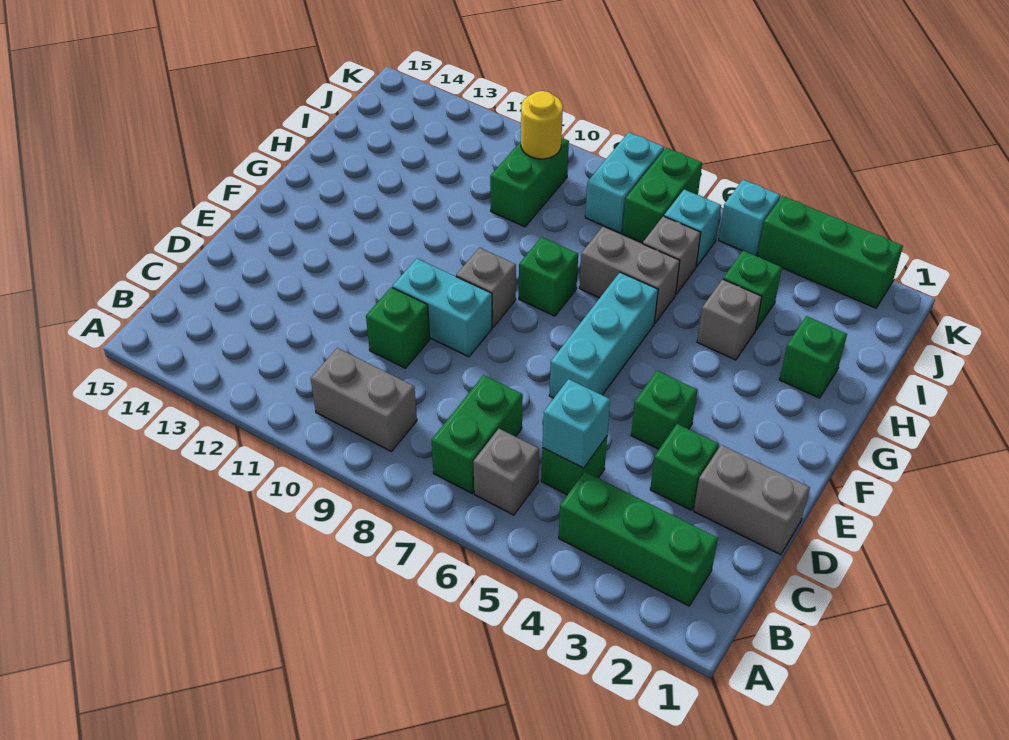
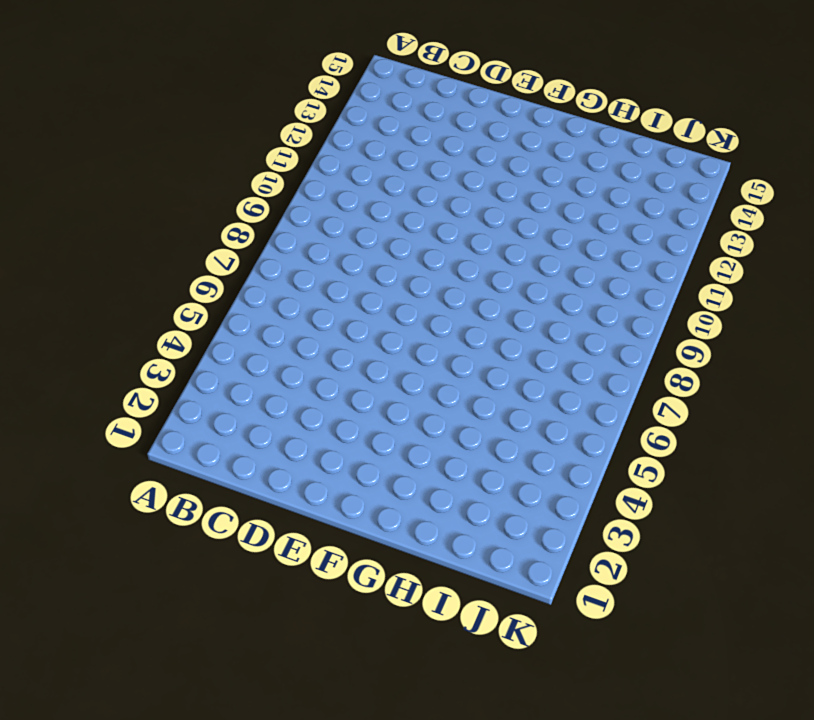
none -> green brick B2:B4 level 1
none -> grey brick B6 level 1
none -> green brick B7:C7 level 1

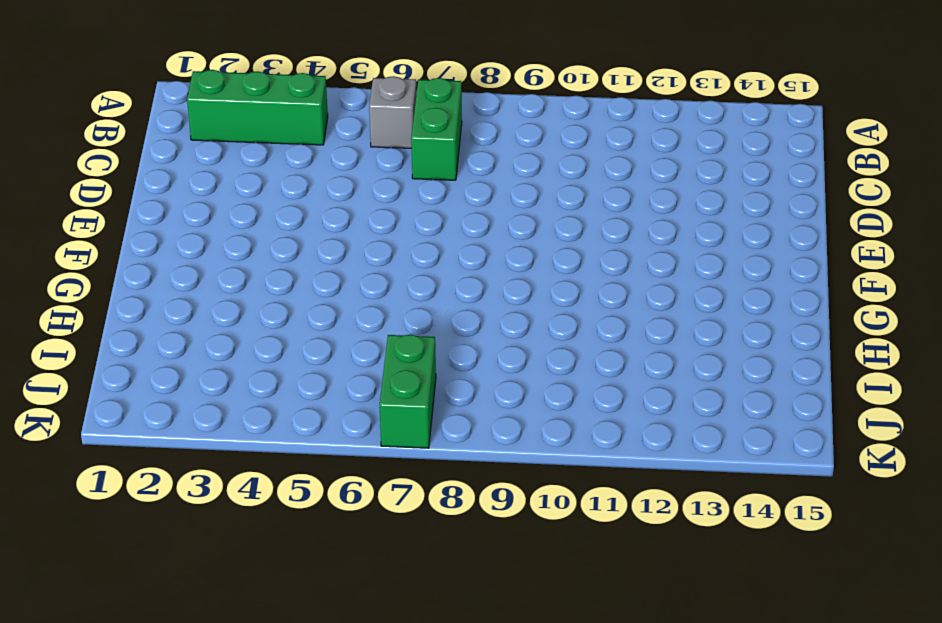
none -> grey brick B9:B10 level 1
none -> green brick C5 level 1
none -> grey brick D1:D2 level 1

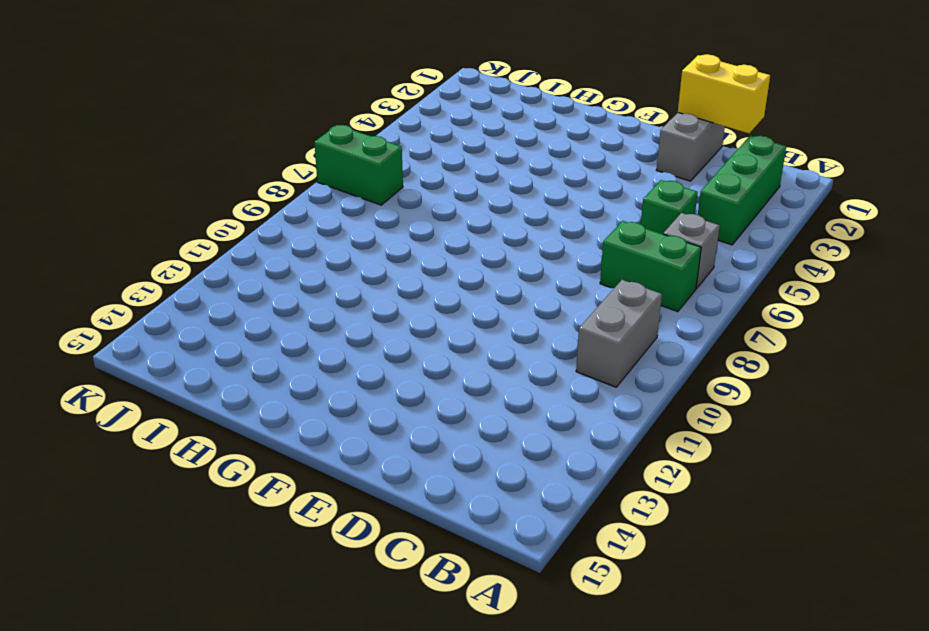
yellow brick C1:D1 level 2 -> none
none -> green brick D3 level 1
none -> green brick D10 level 1
none -> green brick E4 level 1

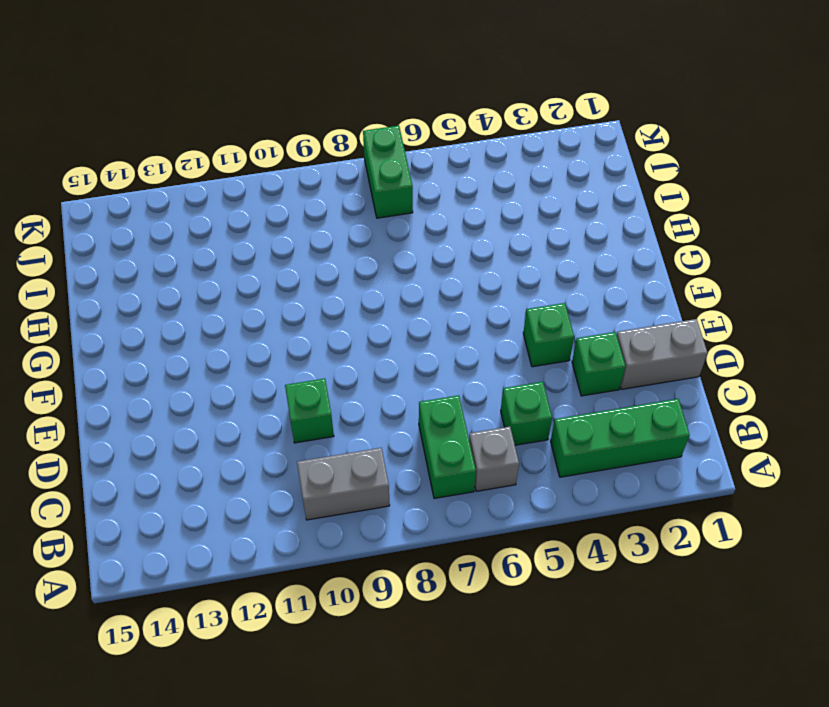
none -> cyan brick E6:G6 level 1
none -> cyan brick E9:E10 level 1
none -> grey brick F9 level 1

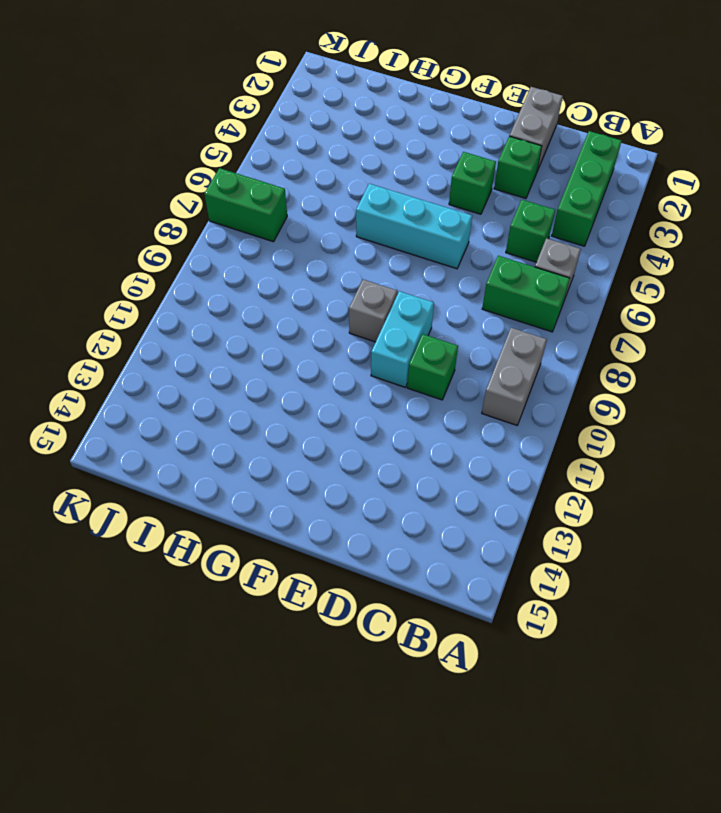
none -> green brick G8 level 1
none -> green brick H2 level 1
none -> grey brick H4 level 1

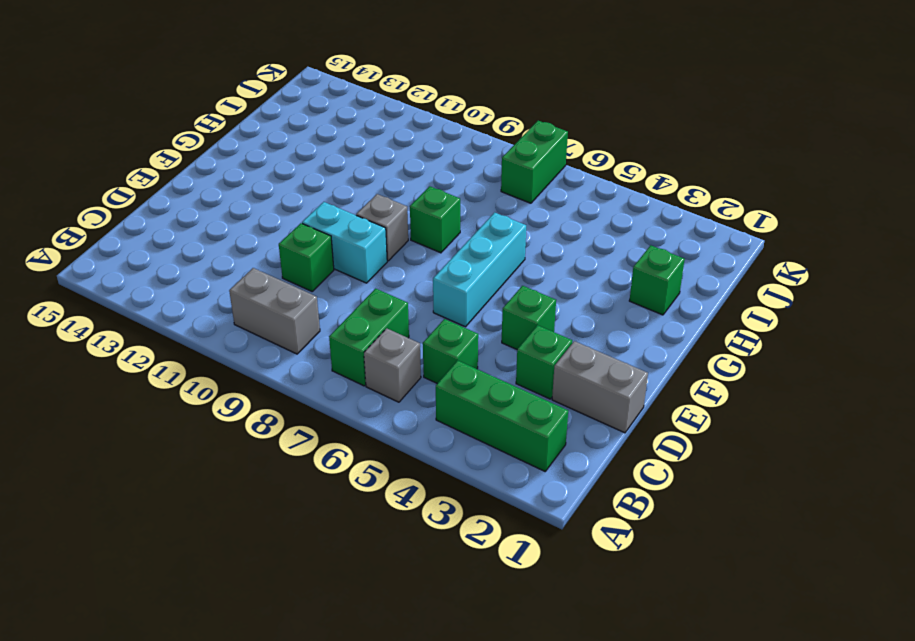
none -> grey brick H4 level 1
none -> grey brick H6:H7 level 1
none -> green brick I4 level 1

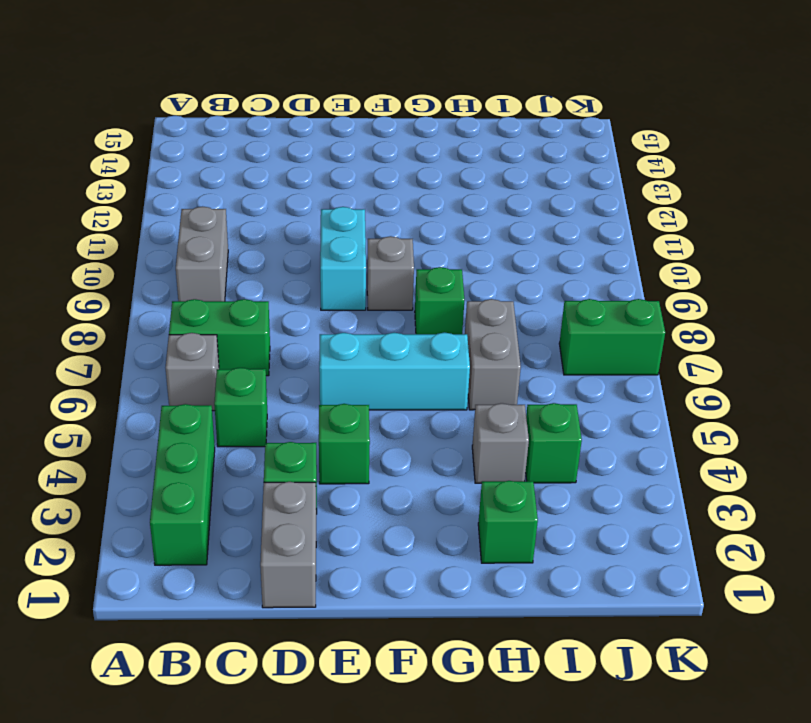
none -> green brick D10 level 1
none -> grey brick I6 level 1
none -> green brick I10:J10 level 1

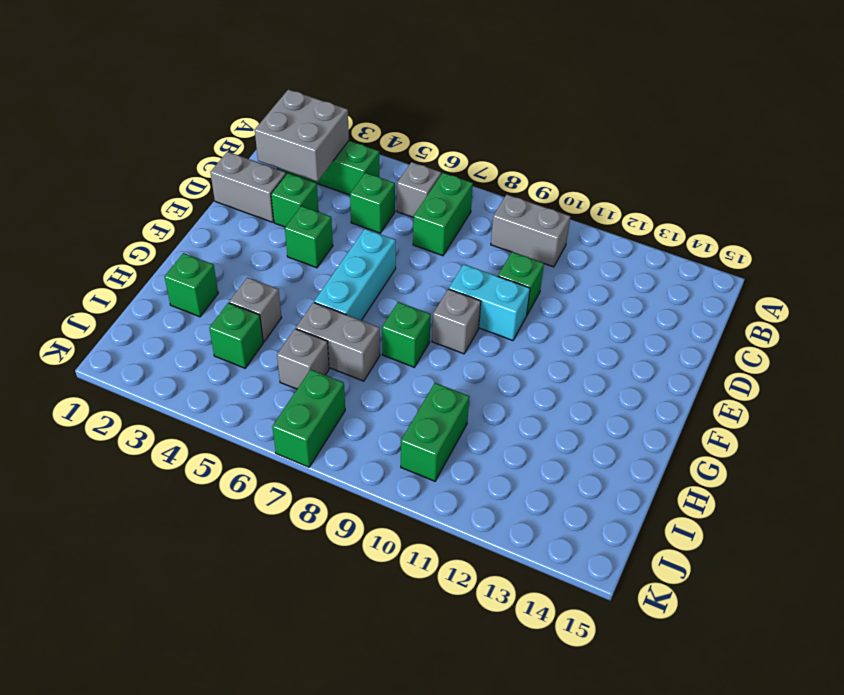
grey brick B2:C3 level 2 -> none
none -> cyan brick J6 level 1
none -> cyan brick J8:K8 level 1
none -> green brick K2:K4 level 1

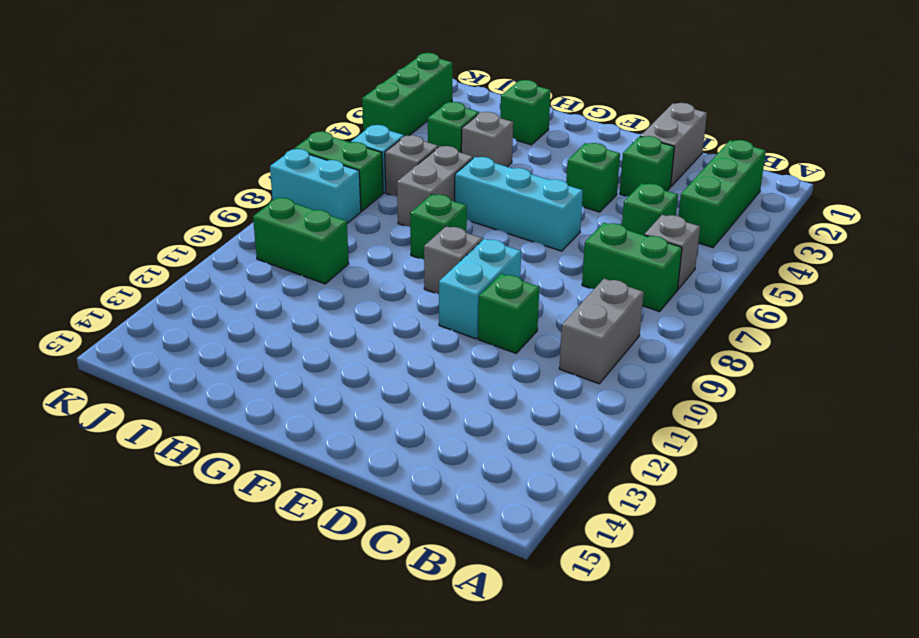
none -> cyan brick K5 level 1
none -> cyan brick C5 level 2
none -> yellow round brick J10 level 2

